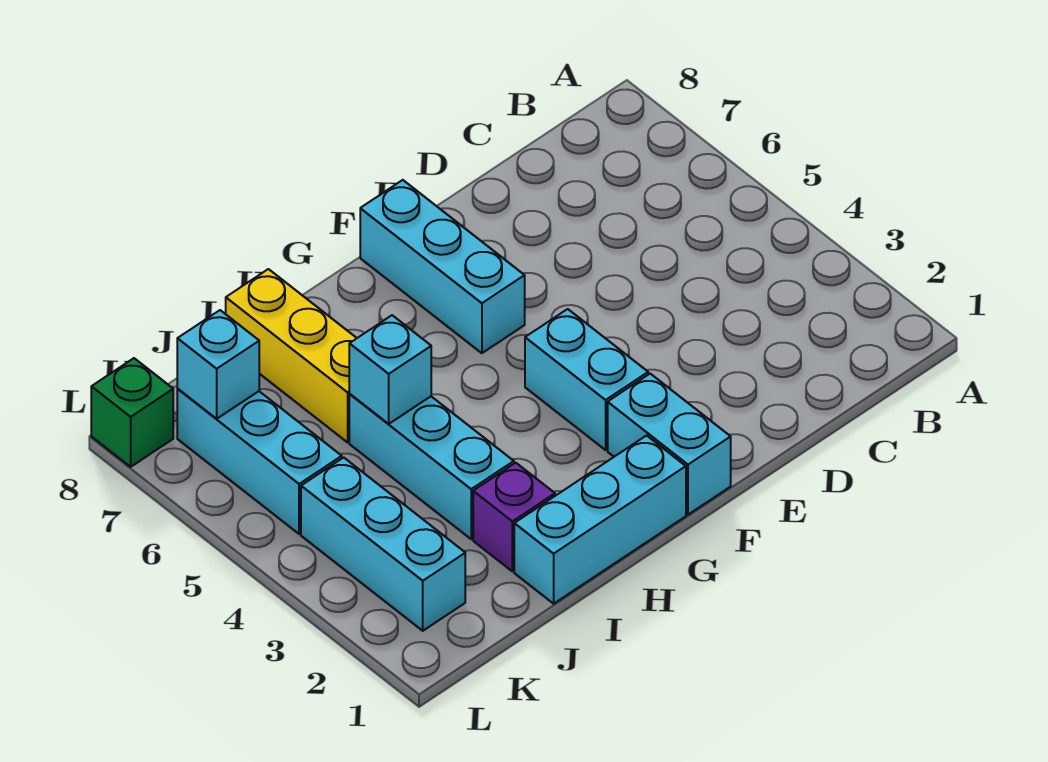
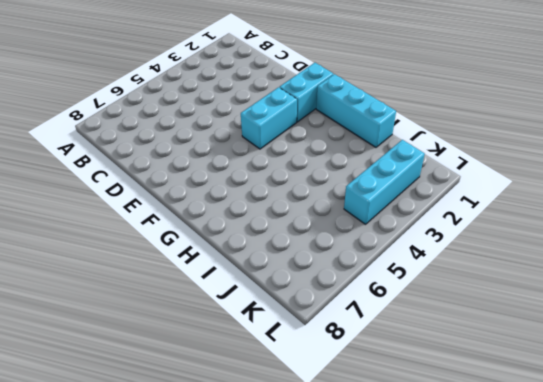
none -> cyan brick F6:F8 level 1
none -> purple brick I2 level 1
none -> cyan brick I3:I5 level 1

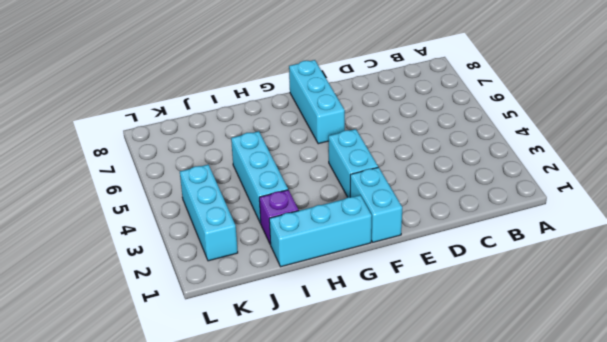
none -> yellow brick I6:I8 level 1
none -> cyan brick K5:K7 level 1
none -> green brick L8 level 1

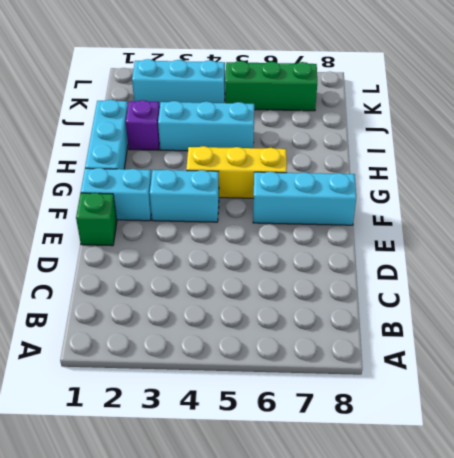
green brick E1 level 1 -> green brick L8 level 1
yellow brick G4:G6 level 1 -> yellow brick I6:I8 level 1
green brick K5:K7 level 1 -> cyan brick K5:K7 level 1
none -> cyan brick I5 level 2
none -> cyan brick K7 level 2

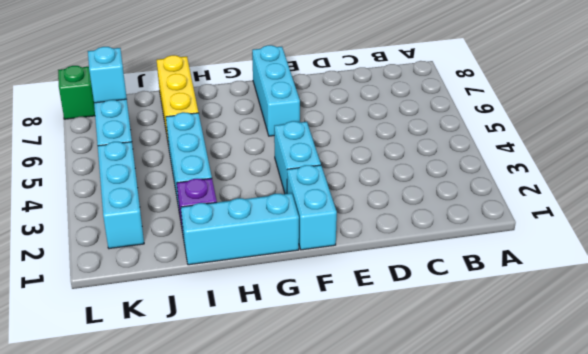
none -> cyan brick I5 level 2

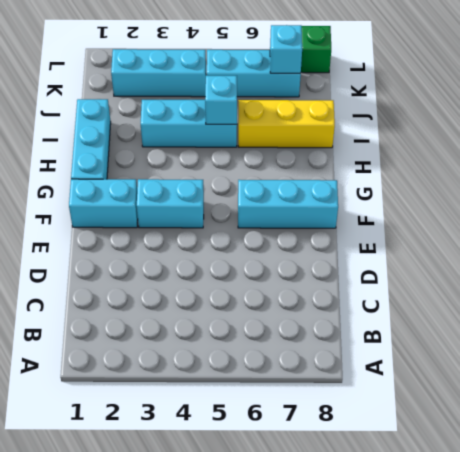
none -> purple brick I2 level 1

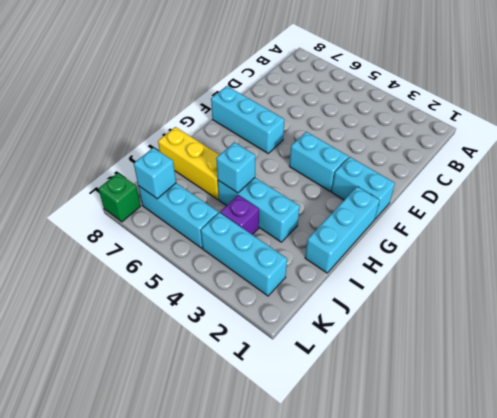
purple brick J4 level 1 -> purple brick I2 level 1

